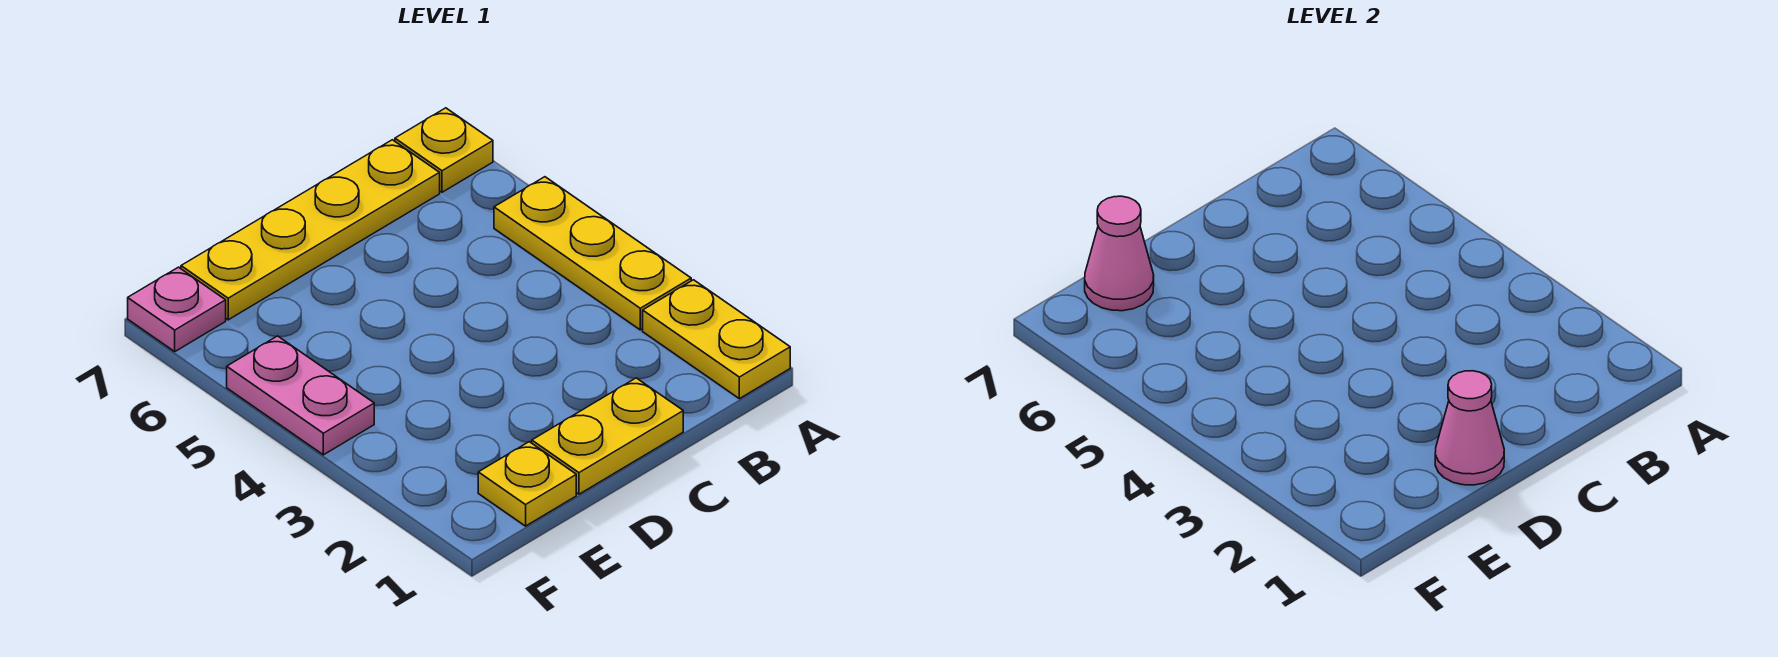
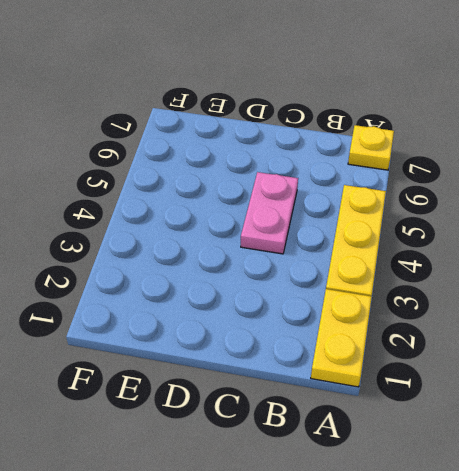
pink plate C4:C5 level 1 -> pink plate F4:F5 level 1
none -> yellow plate B7:E7 level 1
none -> yellow plate C1:D1 level 1

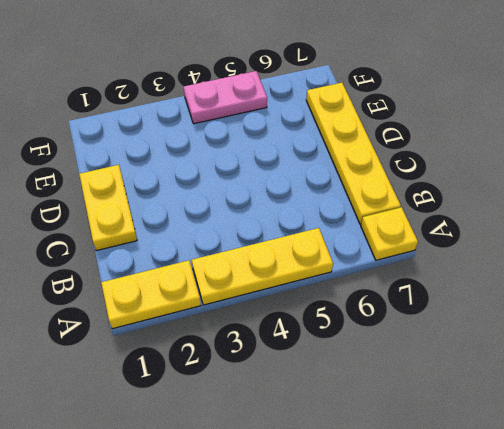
none -> yellow plate E1 level 1
none -> pink plate F7 level 1

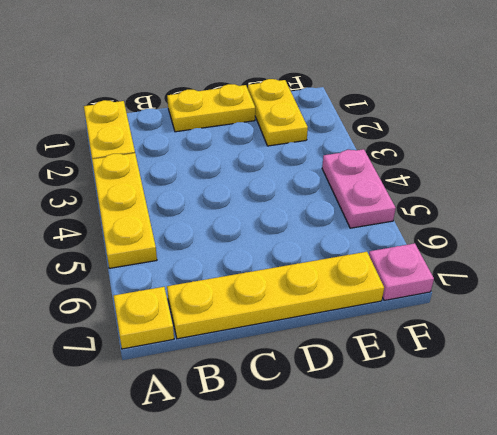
yellow plate E1:E2 level 1 -> yellow plate E1 level 1
none -> pink cone D1 level 2
none -> pink cone E7 level 2

